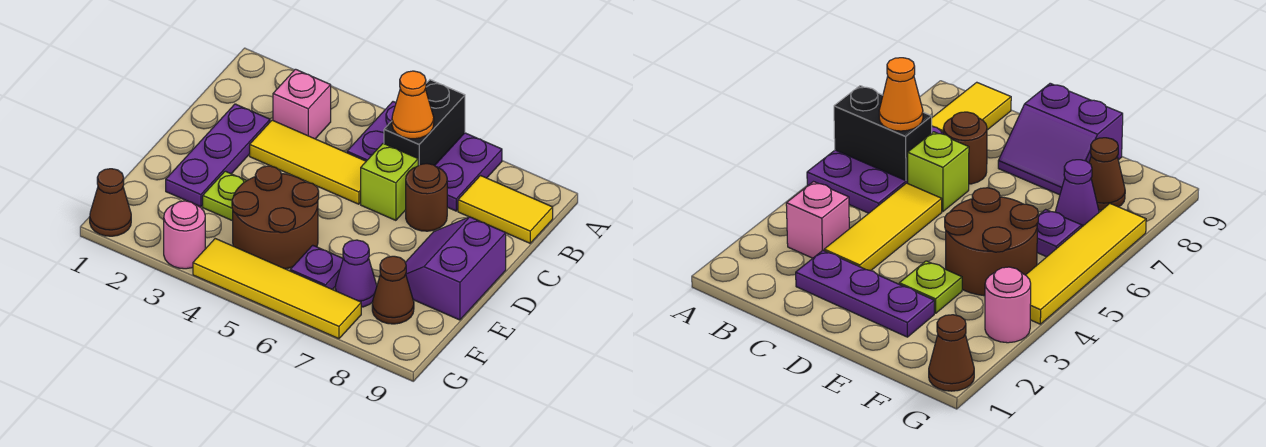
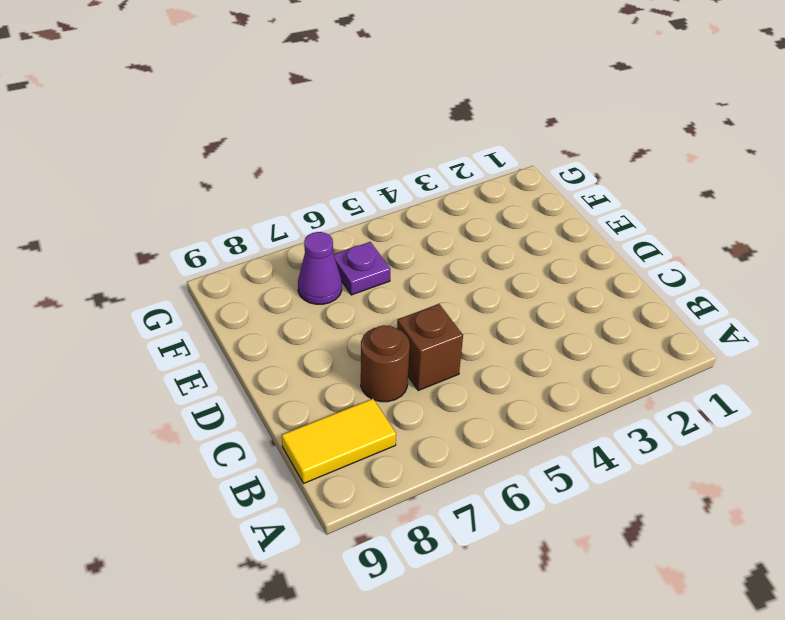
brown brick C6 level 1 -> lime brick C6 level 1
none -> purple plate A5:B7 level 1
none -> pink brick B3 level 1
none -> purple plate C2:E2 level 1

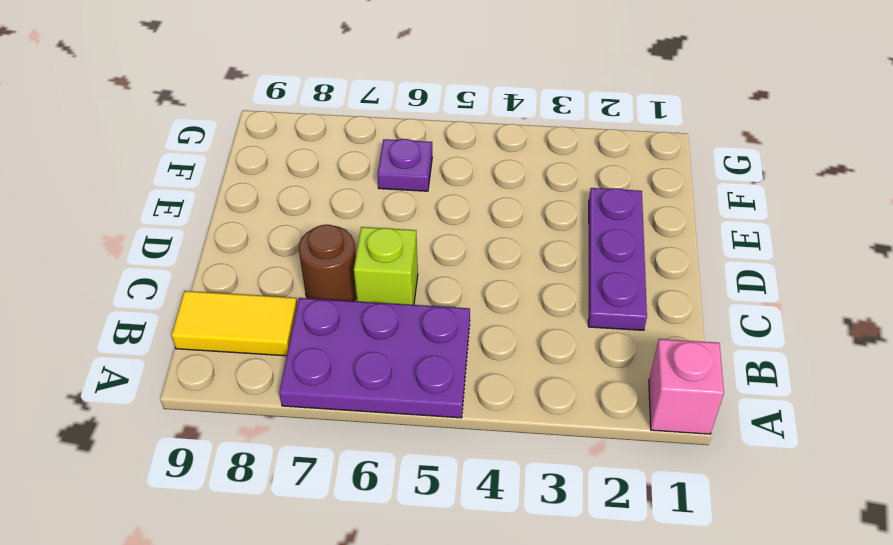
pink brick A1 level 1 -> pink brick B3 level 1
none -> yellow tile C3:C5 level 1
none -> purple slope D8:E9 level 1 top 9
none -> lime plate E3 level 1

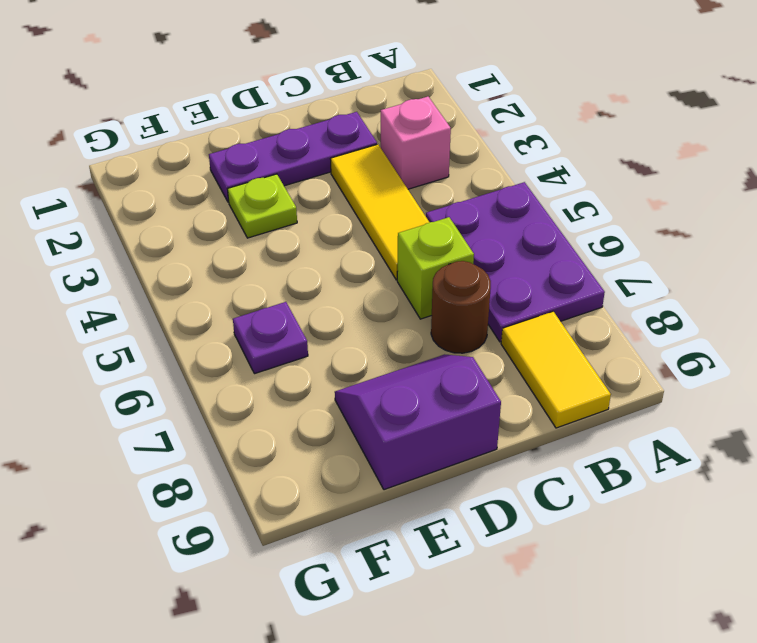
none -> brown round brick E4:F5 level 1
none -> purple cone F7 level 1
none -> brown cone F8 level 1

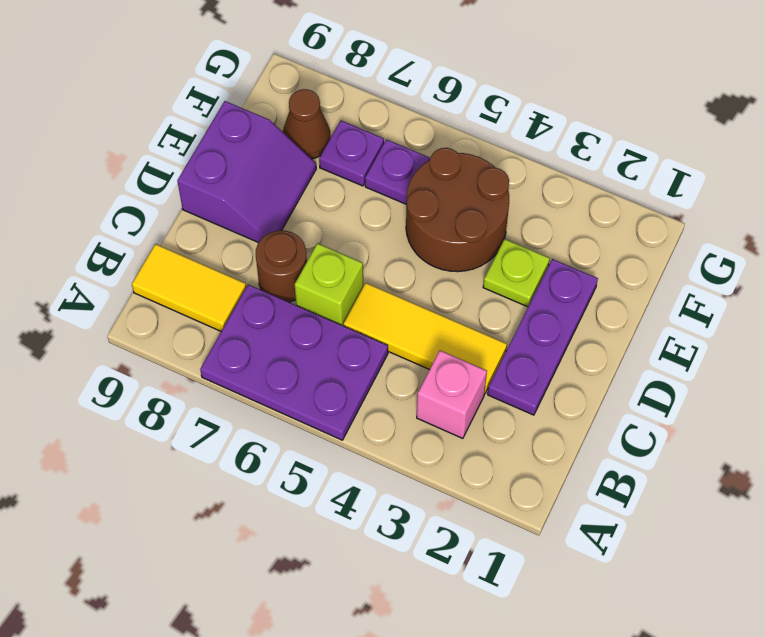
purple plate F7 level 1 -> purple cone F7 level 1
none -> brown cone G1 level 1
none -> pink round brick G3 level 1
none -> yellow tile G4:G7 level 1

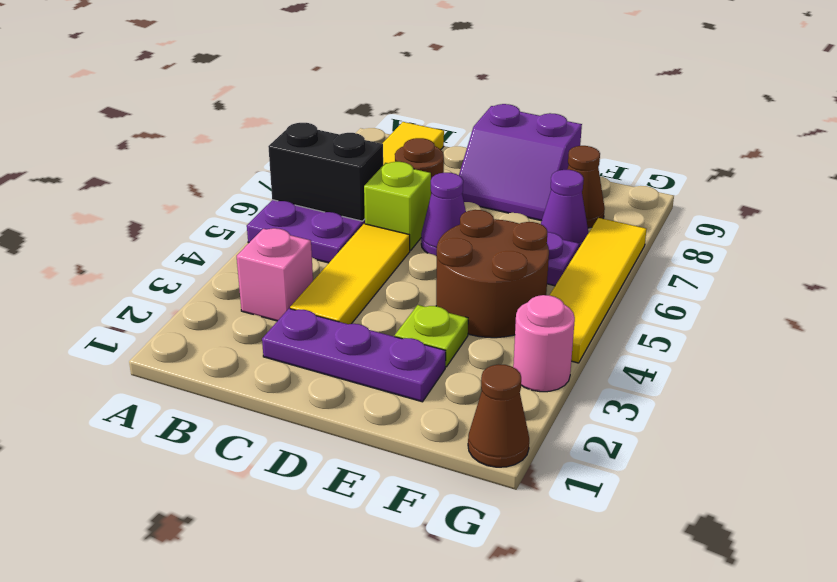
purple cone D6 level 1 -> none
none -> orange cone B6 level 3

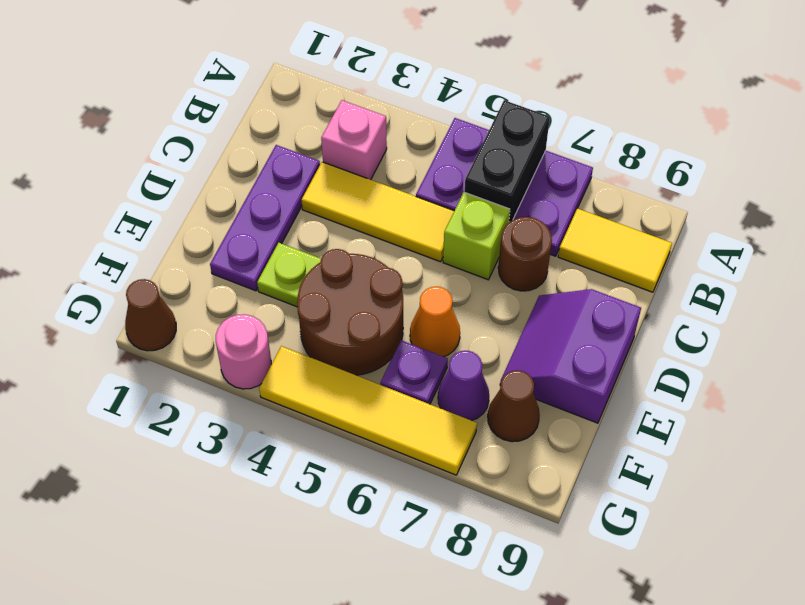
orange cone E6 level 1 -> orange cone B6 level 3

